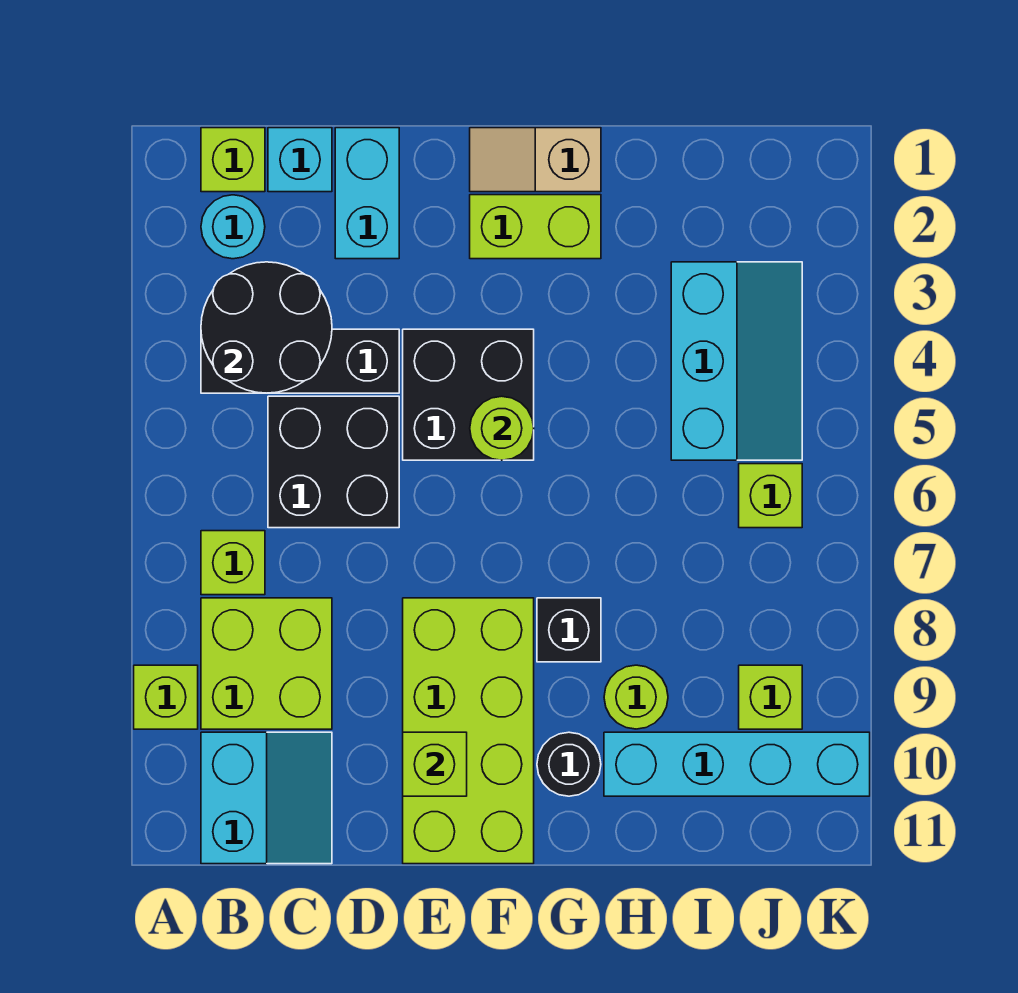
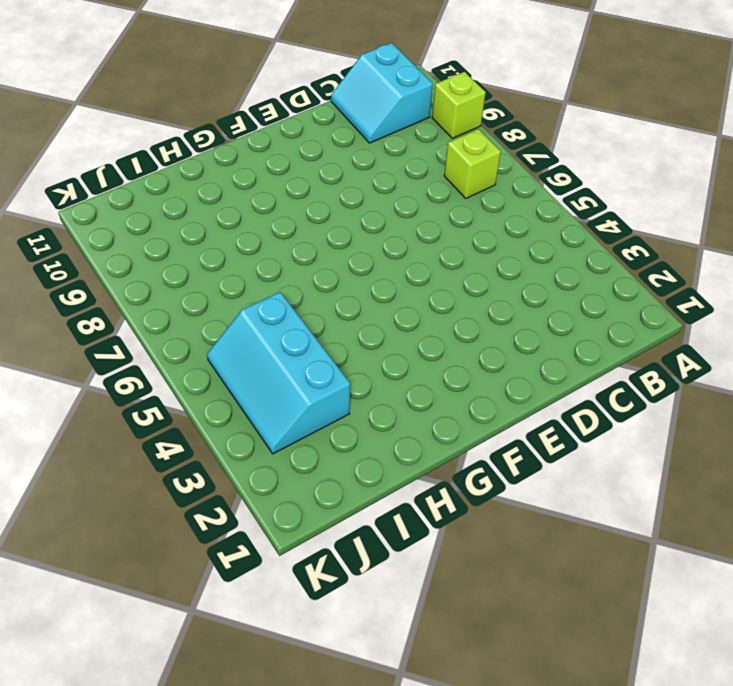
none -> lime brick B1 level 1
none -> cyan round brick B2 level 1
none -> black brick B4:D4 level 1

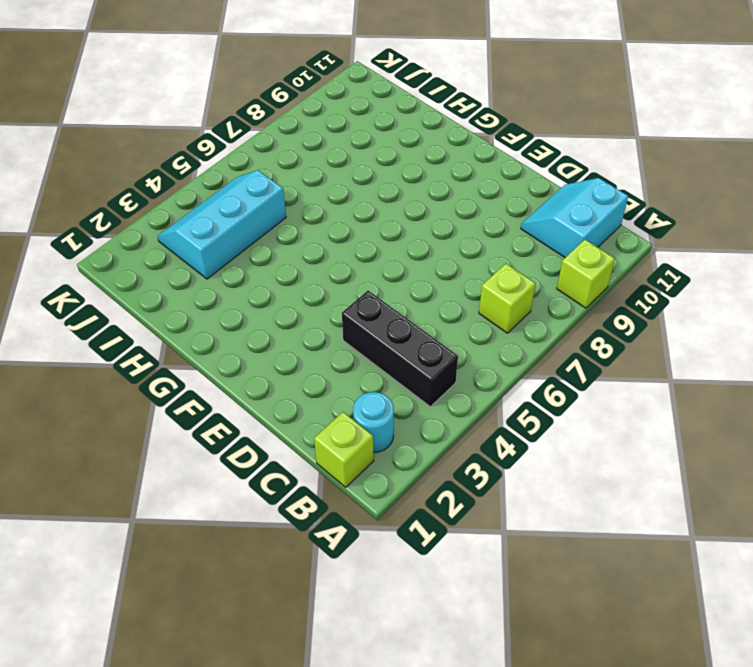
none -> lime brick B8:C9 level 1
none -> cyan brick C1 level 1
none -> black brick C5:D6 level 1

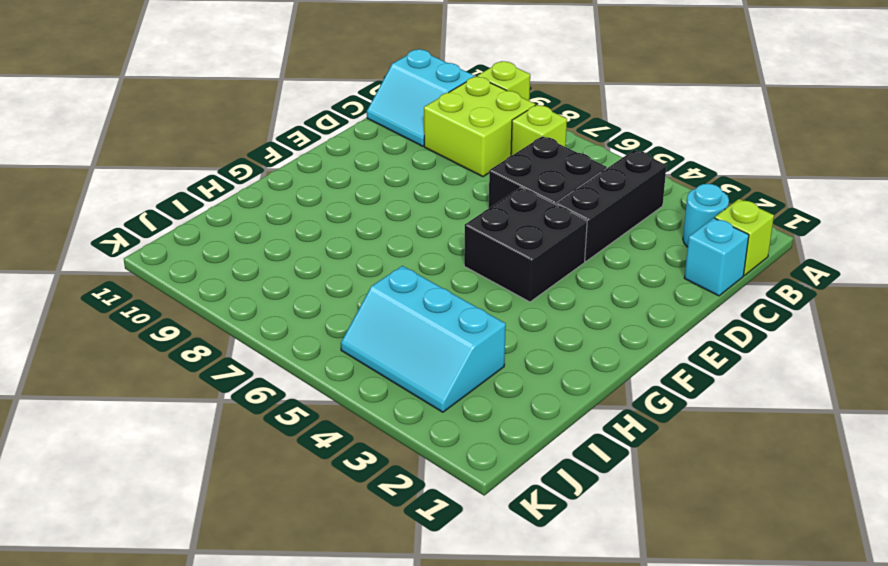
none -> cyan brick D1:D2 level 1
none -> lime brick E8:F11 level 1
none -> tan slope F1:G1 level 1 top G

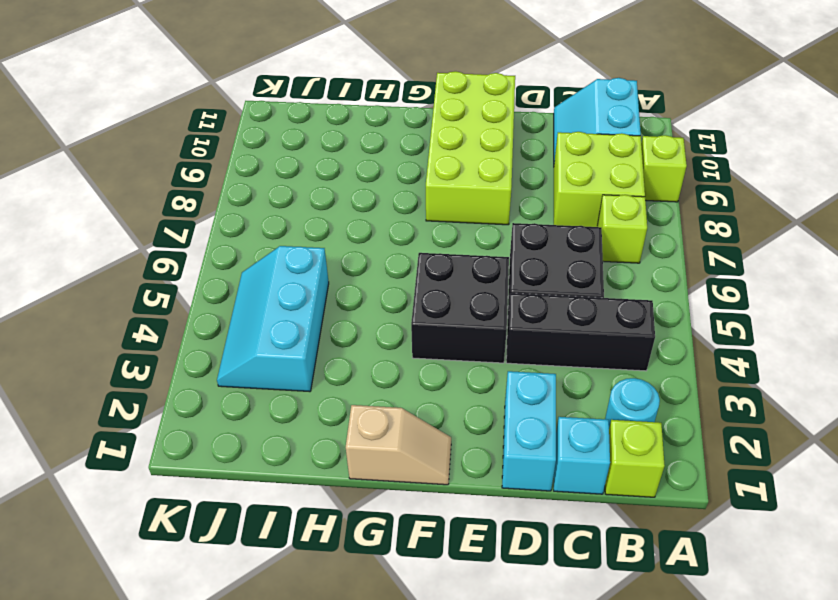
none -> lime brick F2:G2 level 1
none -> black brick G8 level 1
none -> black round brick G10 level 1

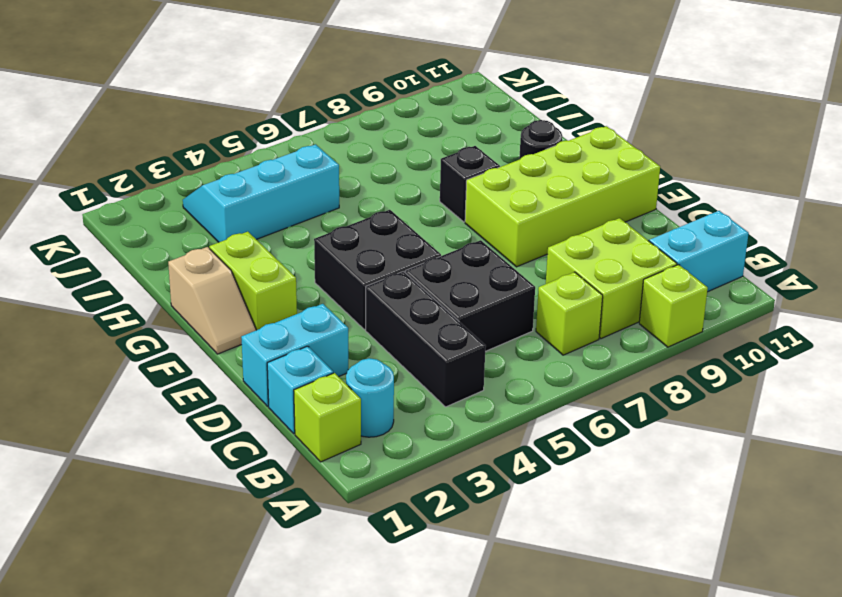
none -> lime round brick H9 level 1
none -> cyan brick H10:K10 level 1
none -> lime brick J6 level 1

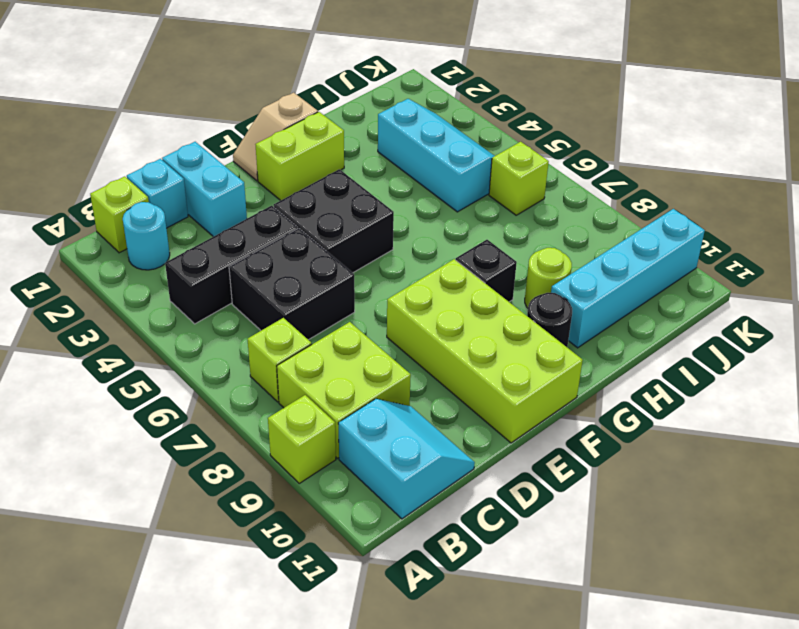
none -> lime brick J9 level 1
none -> black round brick B3:C4 level 2
none -> lime brick E10 level 2

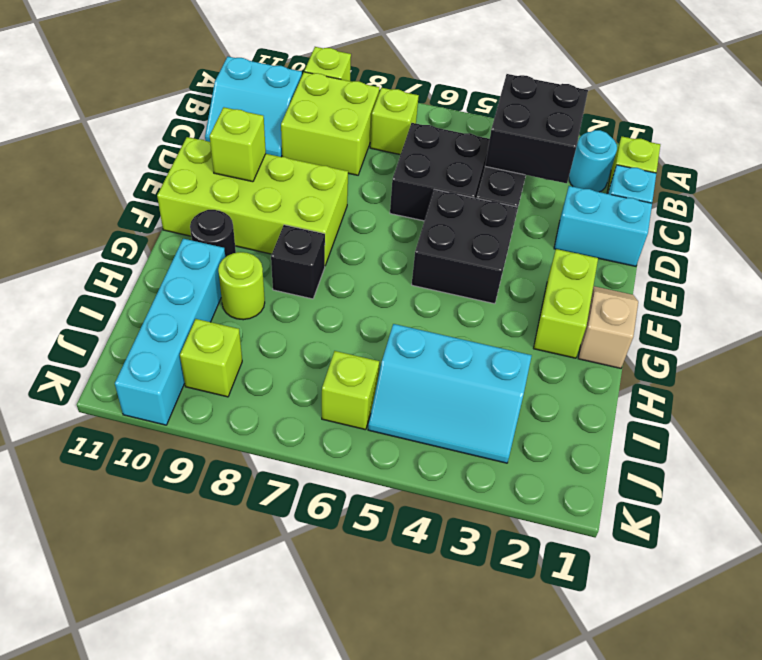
black brick B3:C4 level 2 -> black round brick B3:C4 level 2
none -> lime round brick F5 level 2

